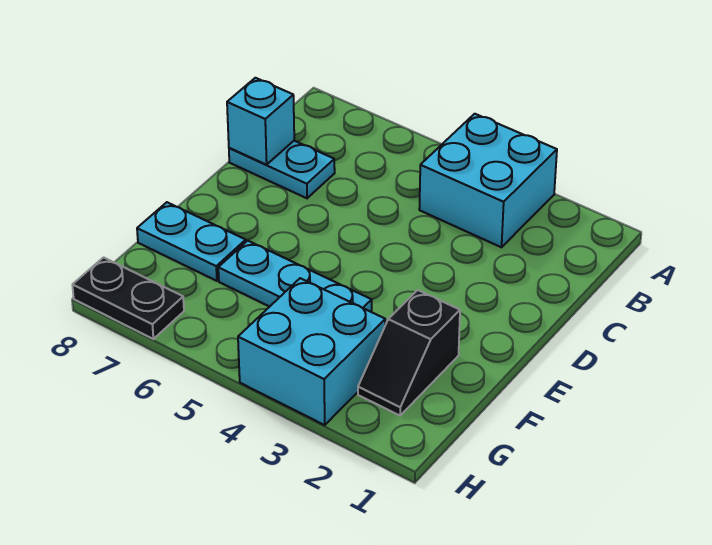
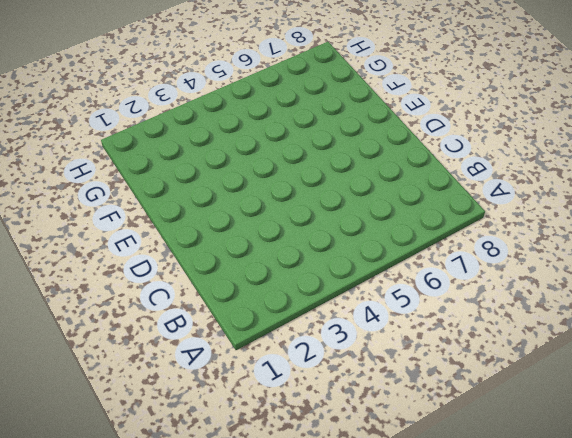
none -> cyan brick A3:B4 level 1
none -> cyan plate C7:C8 level 1

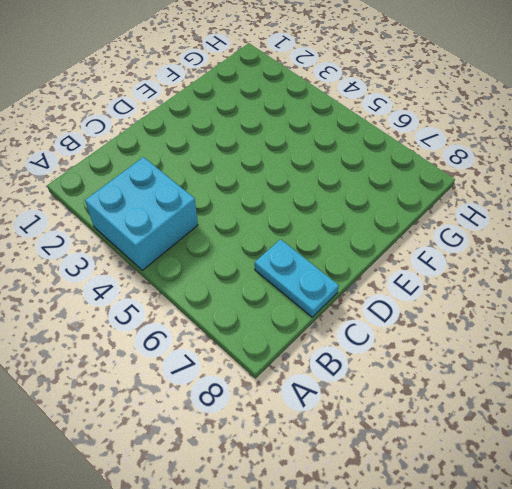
none -> black slope F2:G2 level 1 top F
none -> cyan plate F4:F6 level 1

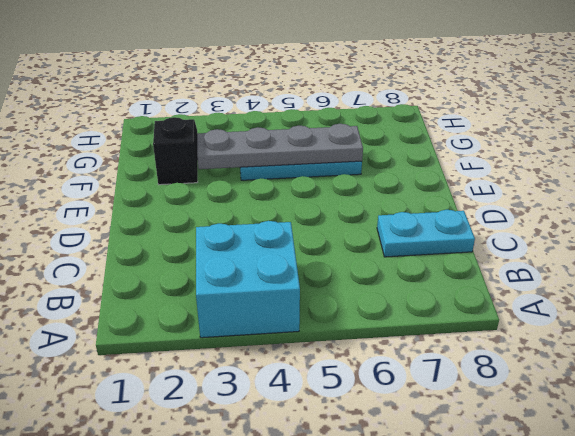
grey plate F3:F6 level 2 -> none
none -> cyan plate F7:F8 level 1
none -> cyan brick G3:H4 level 1

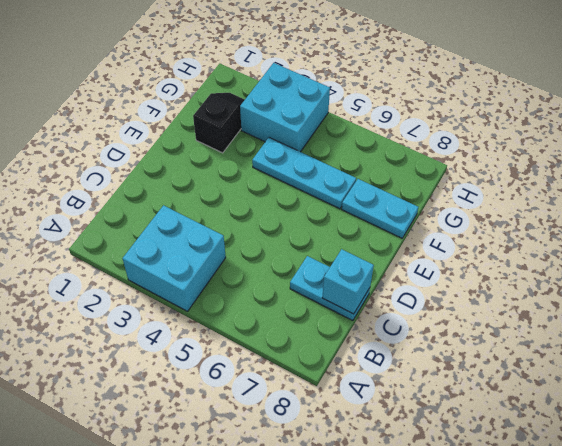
none -> black plate H7:H8 level 1

